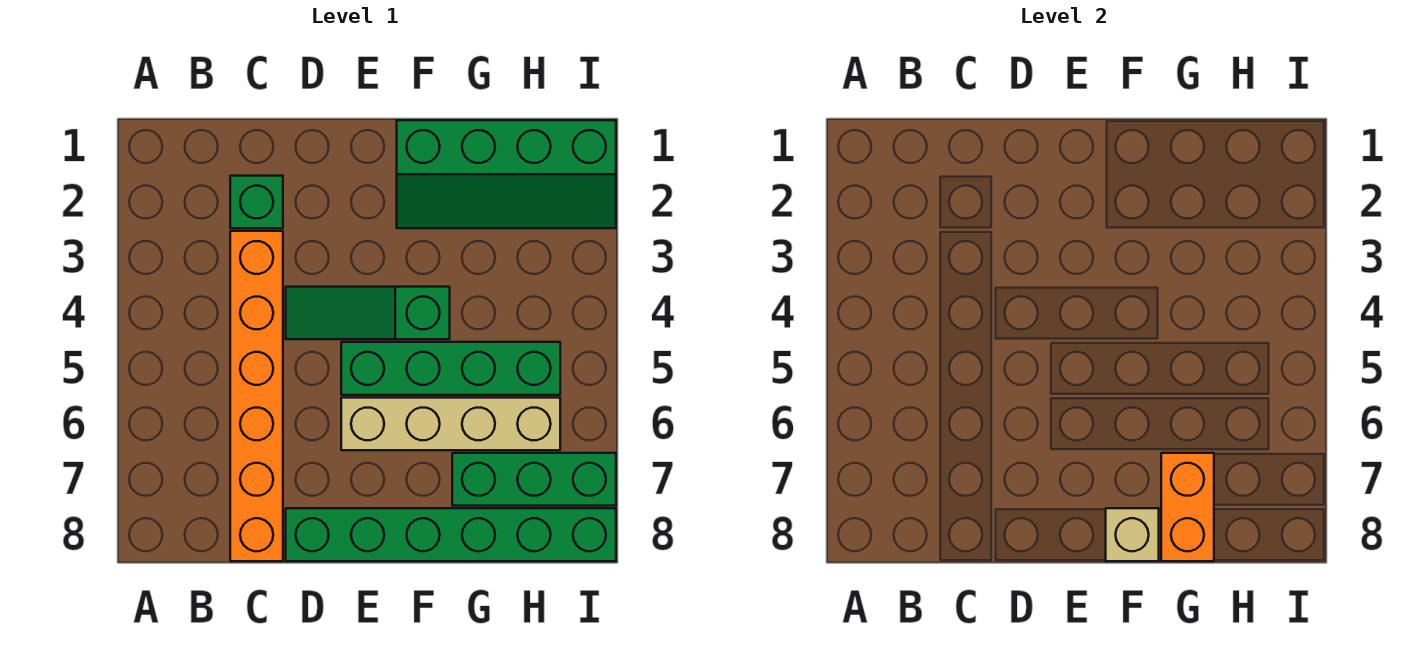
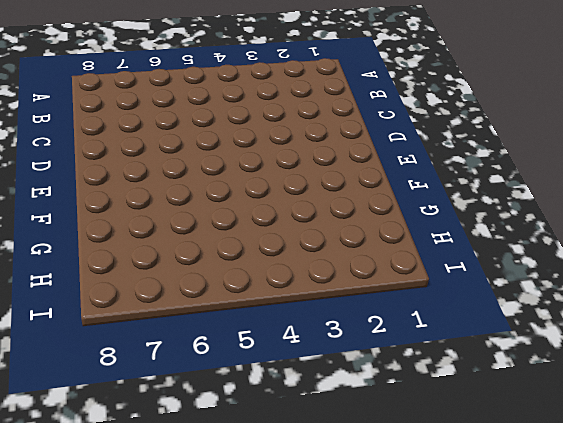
none -> green brick C2 level 1
none -> orange brick C3:C8 level 1

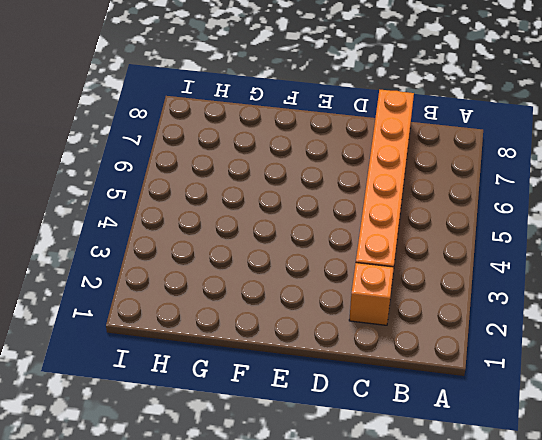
orange brick C2 level 1 -> green brick C2 level 1
none -> green slope D4:F4 level 1 top F
none -> green brick D8:I8 level 1

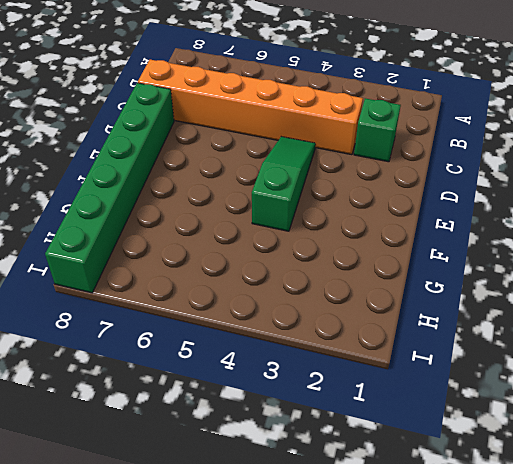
none -> green brick E5:H5 level 1
none -> tan brick E6:H6 level 1

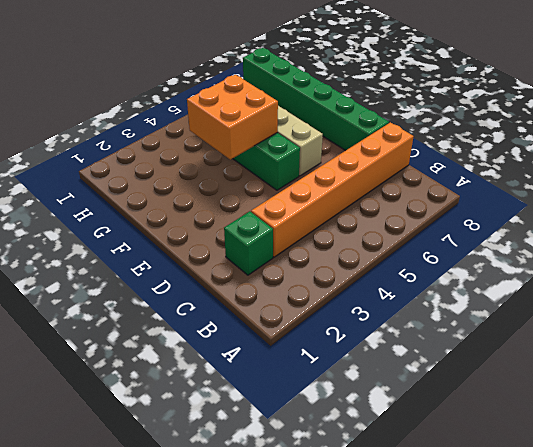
orange brick F4:G5 level 2 -> none
none -> green slope D4:F4 level 1 top F
none -> green slope F1:I2 level 1 top 1

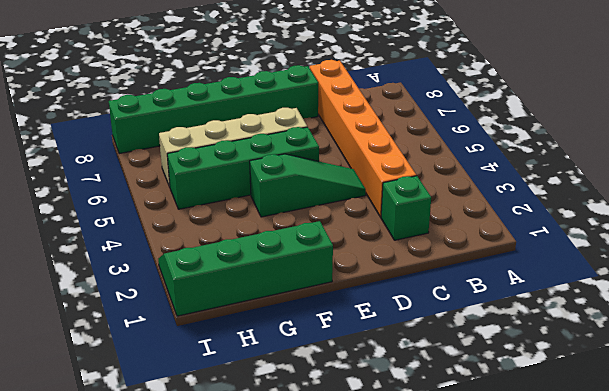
none -> green brick G7:I7 level 1
none -> tan brick F8 level 2

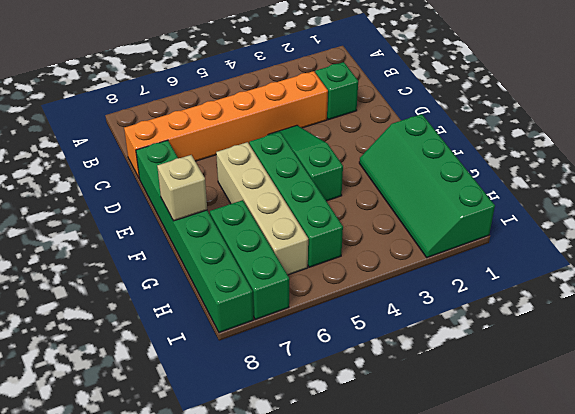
none -> orange brick G7:G8 level 2

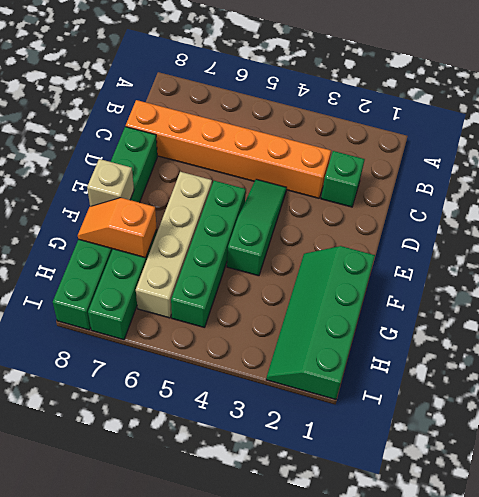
orange slope G7:G8 level 2 top 7 -> orange brick G7:G8 level 2

